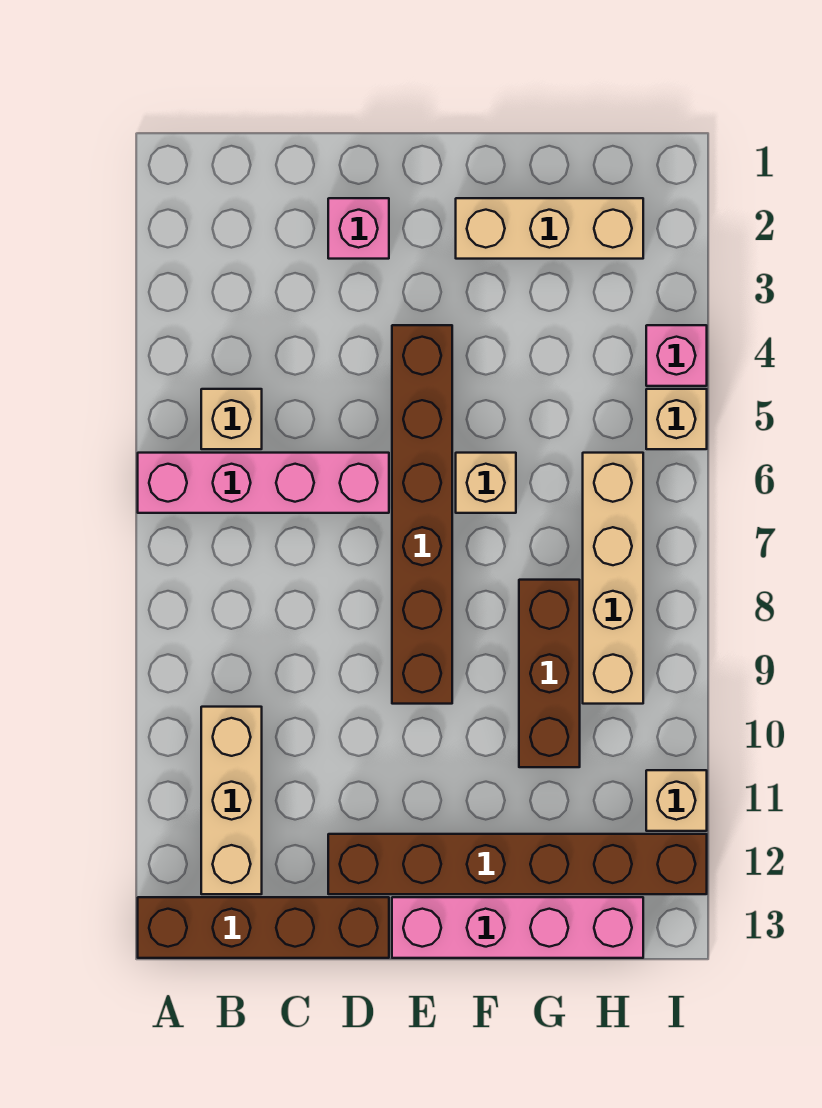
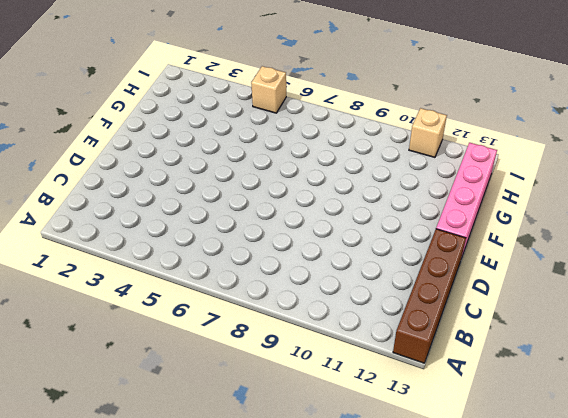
none -> pink brick A6:D6 level 1
none -> tan brick B5 level 1
none -> tan brick B10:B12 level 1

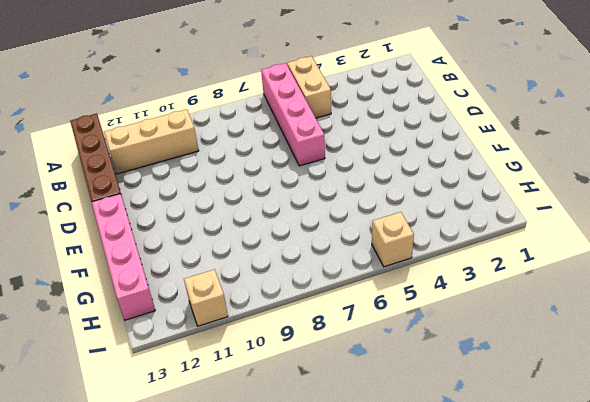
tan brick A5:B5 level 1 -> tan brick B5 level 1
none -> pink brick D2 level 1
none -> brown brick D12:I12 level 1
none -> brown brick E4:E9 level 1

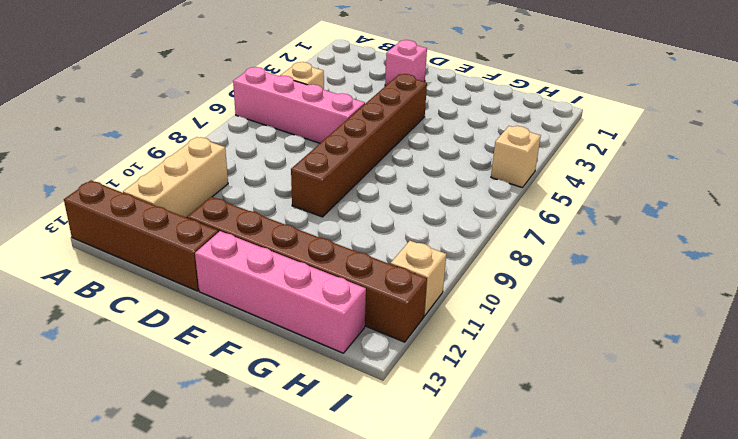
none -> tan brick F2:H2 level 1
none -> tan brick F6 level 1
none -> brown brick G8:G10 level 1

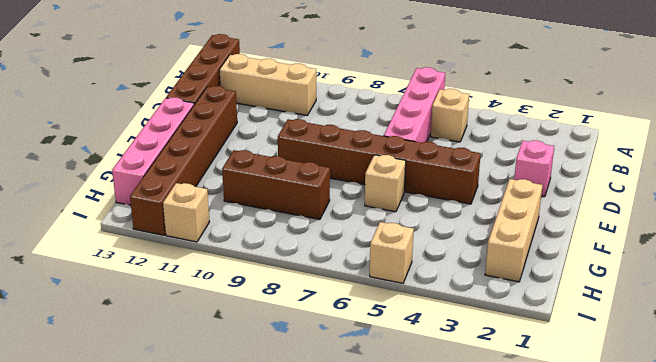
none -> tan brick H6:H9 level 1
none -> pink brick I4 level 1

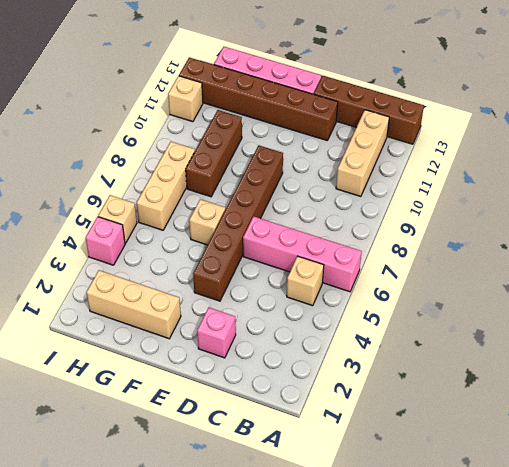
tan brick H6:H8 level 1 -> tan brick H6:H9 level 1

